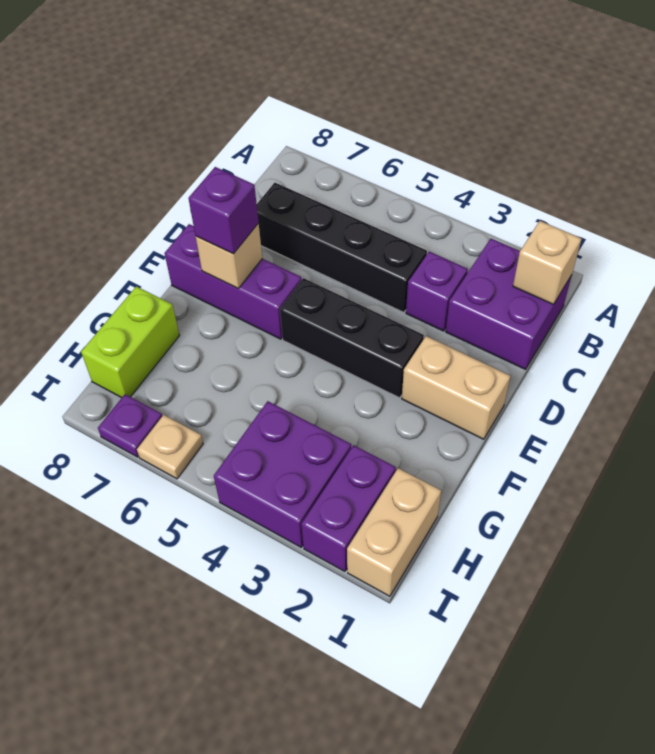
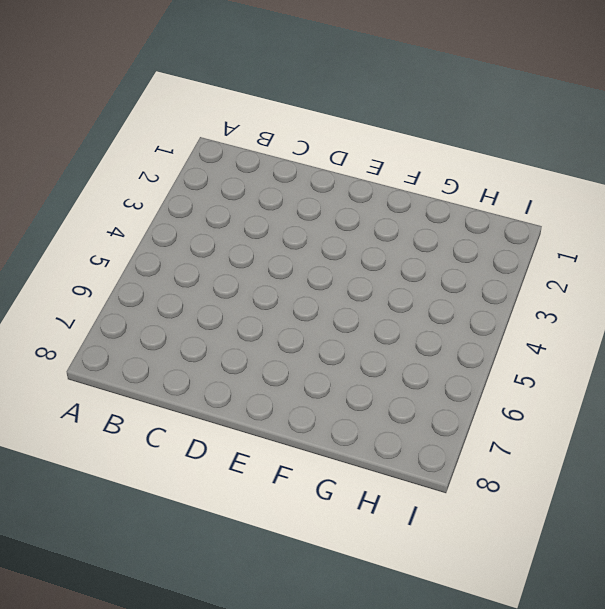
none -> purple brick B1:C2 level 1
none -> purple brick C3 level 1
none -> black brick C4:C7 level 1

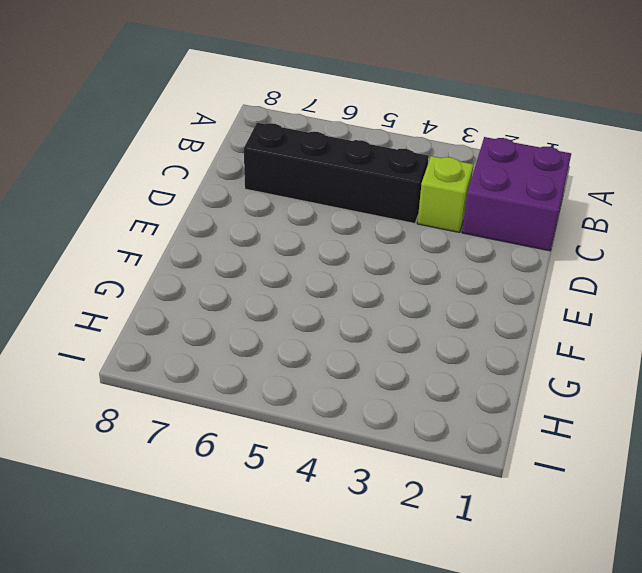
lime brick C3 level 1 -> purple brick C3 level 1
none -> tan brick E1:E2 level 1
none -> black brick E3:E5 level 1
none -> purple brick E6:E8 level 1

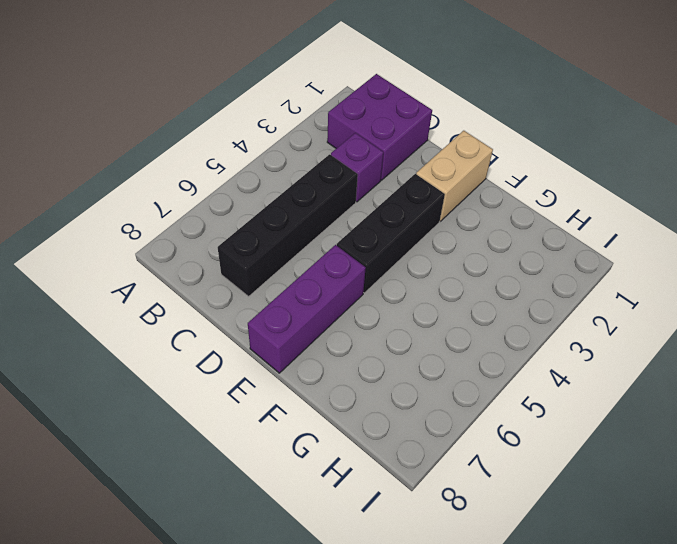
none -> lime brick G8:H8 level 1
none -> tan brick H1:I1 level 1
none -> purple brick H2:I2 level 1

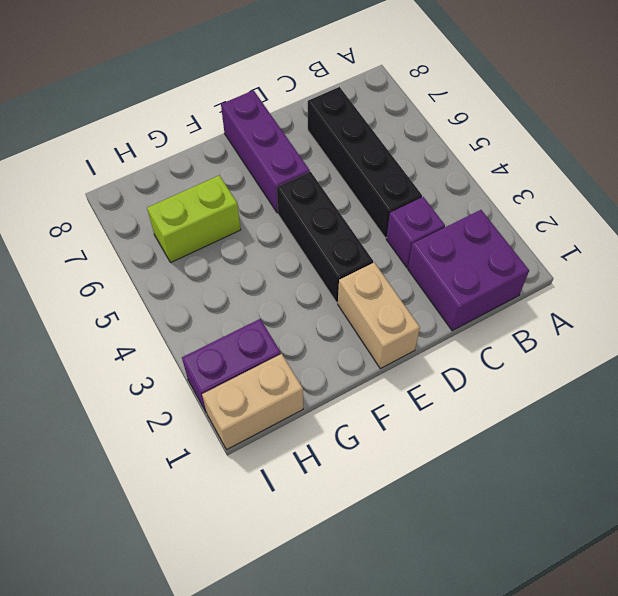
lime brick G6:H6 level 1 -> lime brick G8:H8 level 1
none -> purple brick H3:I4 level 1
none -> tan plate I6 level 1
none -> purple plate I7 level 1

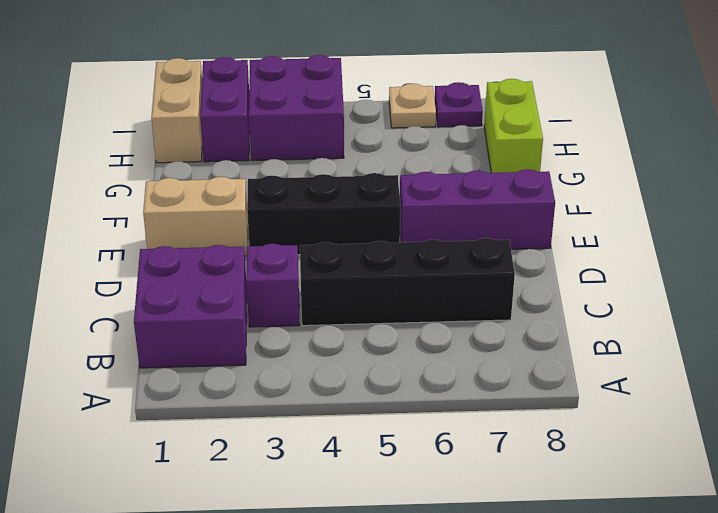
none -> tan brick B1 level 2
none -> tan brick E7 level 2
none -> purple brick E7 level 3

